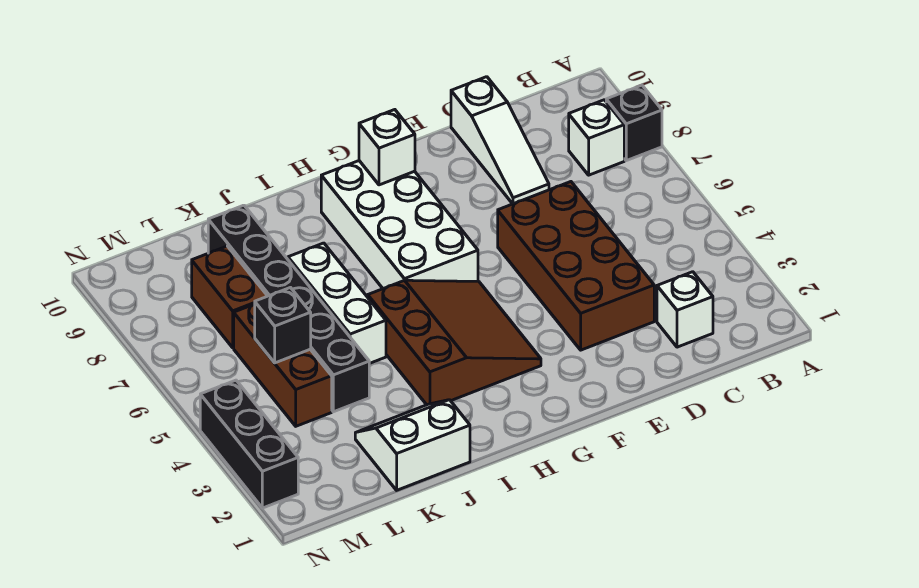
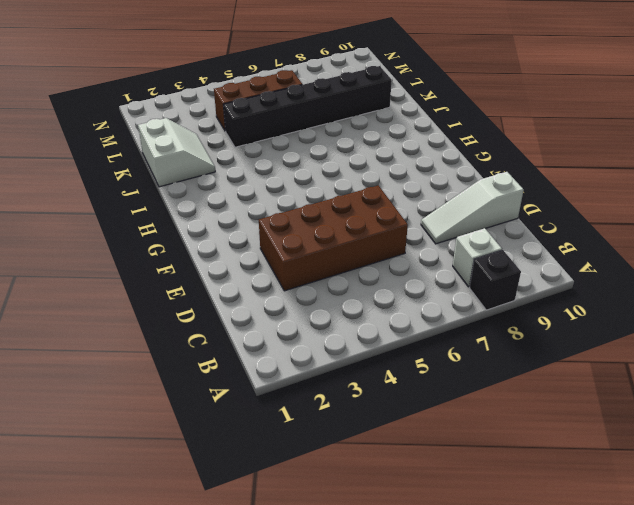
none -> white brick C2 level 1
none -> brown slope G3:I5 level 1 top I
none -> white brick G6:H9 level 1

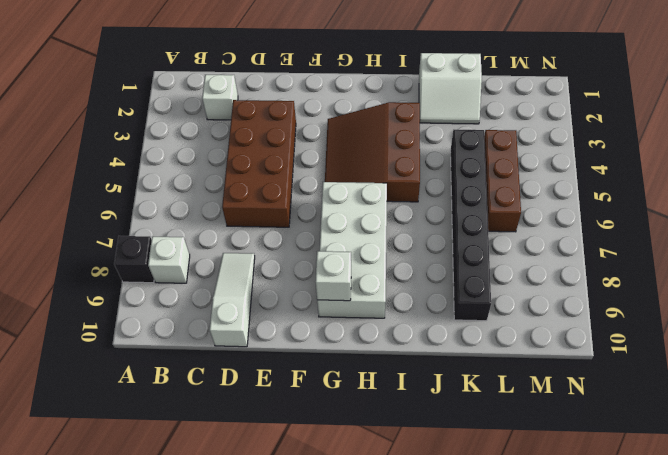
none -> white brick J5:J7 level 1
none -> brown brick L7:L8 level 1
none -> black brick N2:N4 level 1

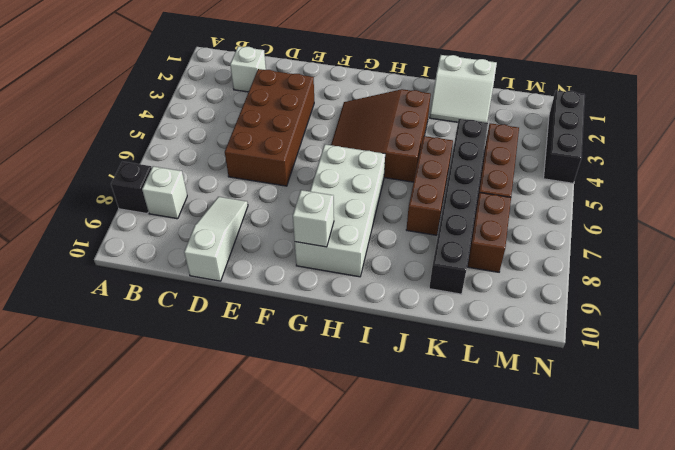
brown brick J5:J7 level 1 -> white brick J5:J7 level 1
none -> black brick L5 level 2

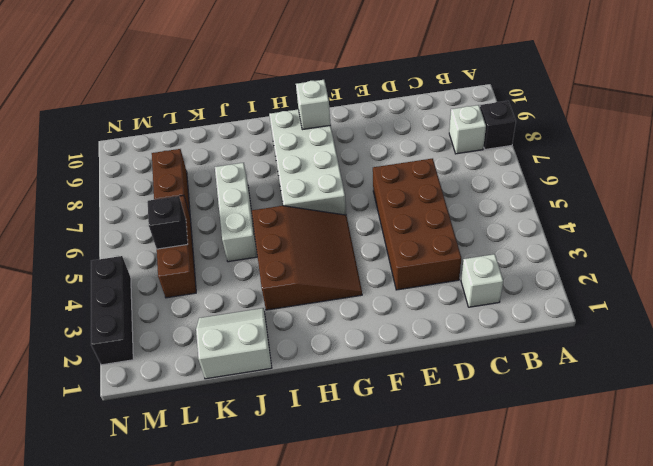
none -> white slope D8:D10 level 1 top 10
none -> black brick K4:K9 level 1

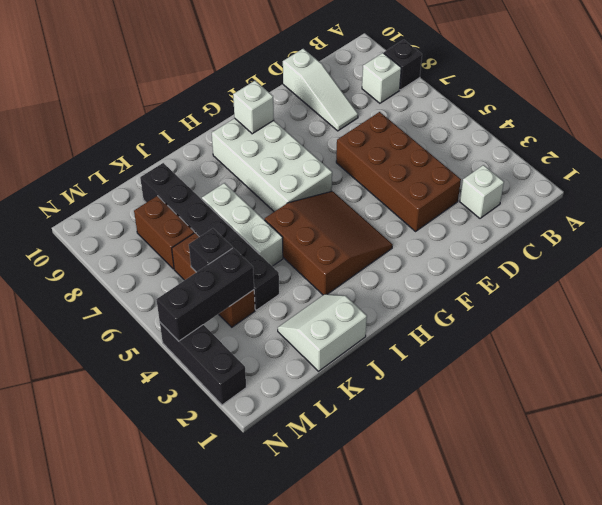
black brick L4:N4 level 2 -> none

